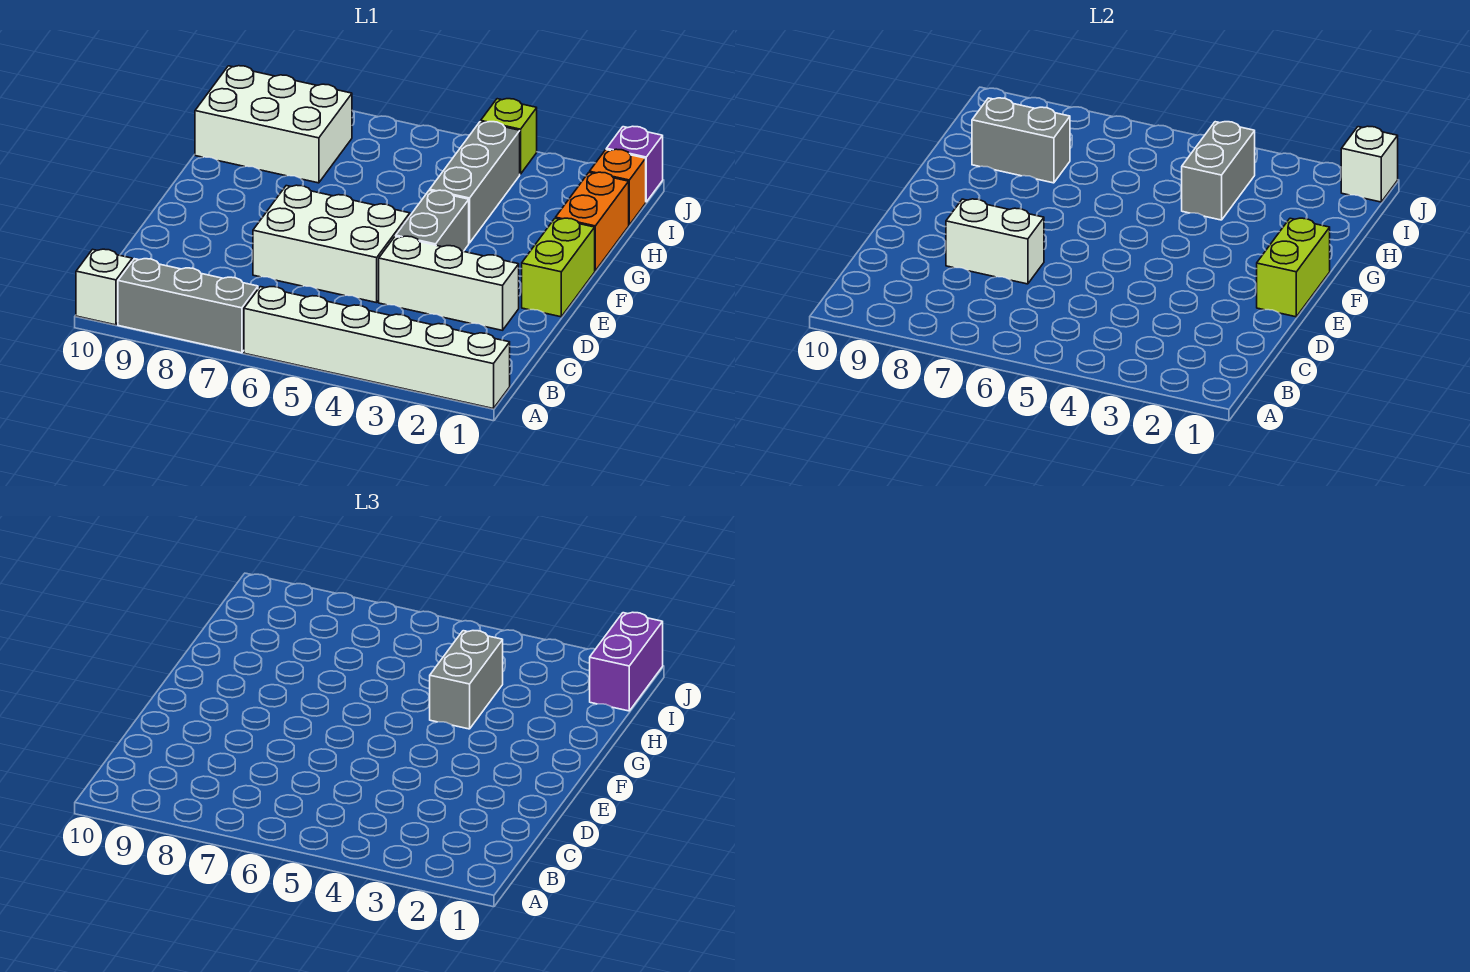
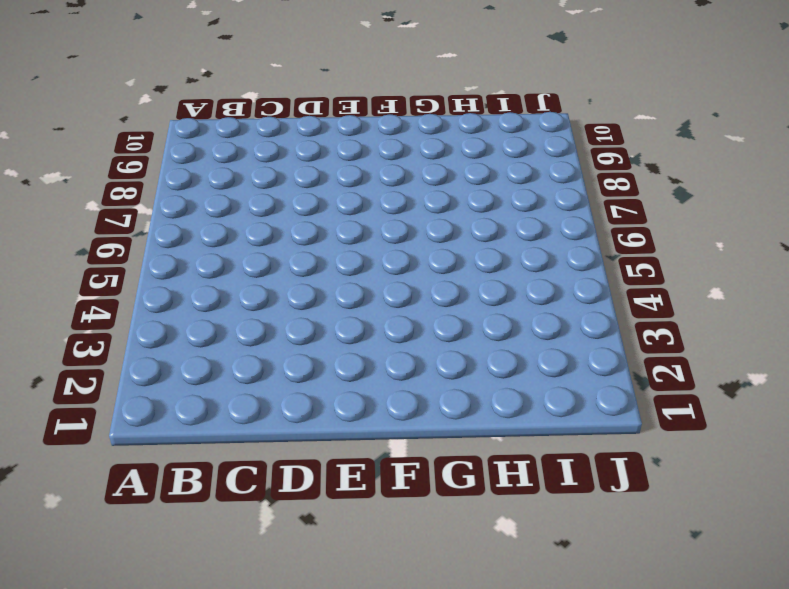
none -> white brick A1:A6 level 1
none -> grey brick A7:A9 level 1
none -> white brick A10 level 1

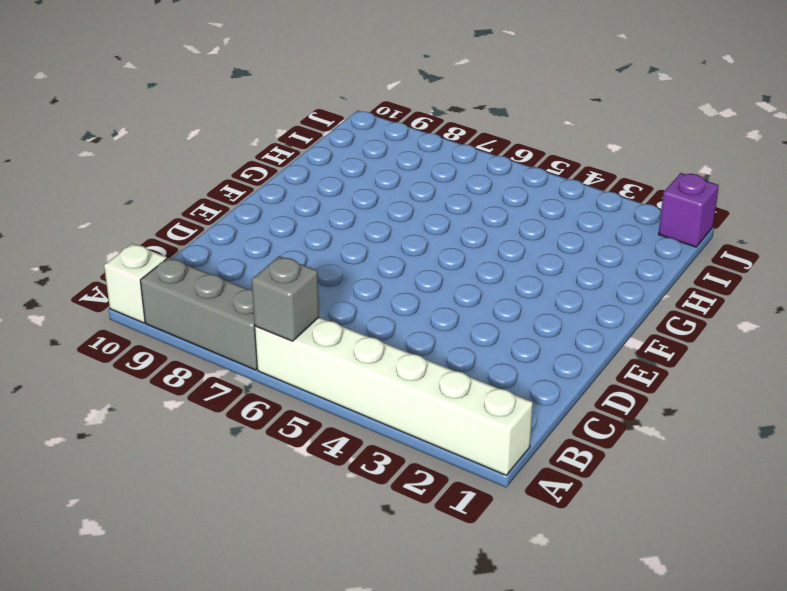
grey brick A6 level 2 -> none
none -> white brick D2:D4 level 1
none -> white brick D5:E7 level 1
none -> lime brick E1:F1 level 1

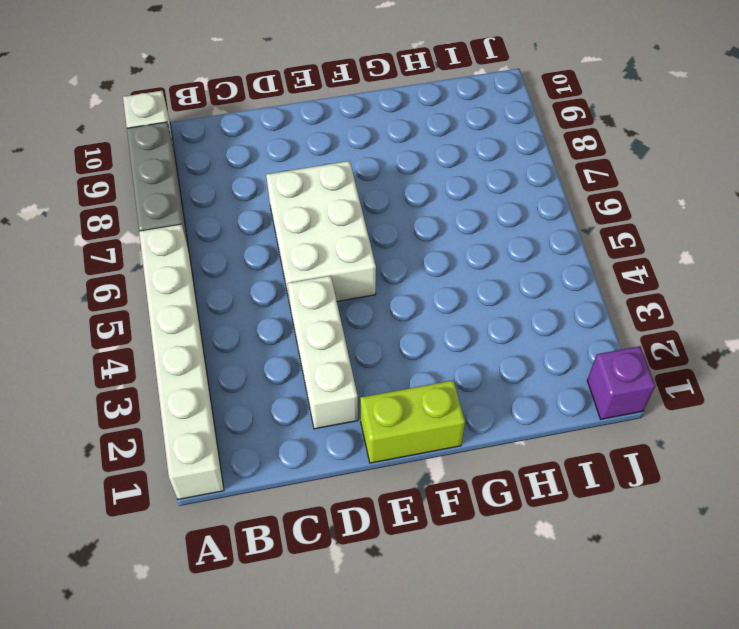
none -> grey brick E4:F4 level 1
none -> orange brick G1:H1 level 1
none -> grey brick G4:I4 level 1

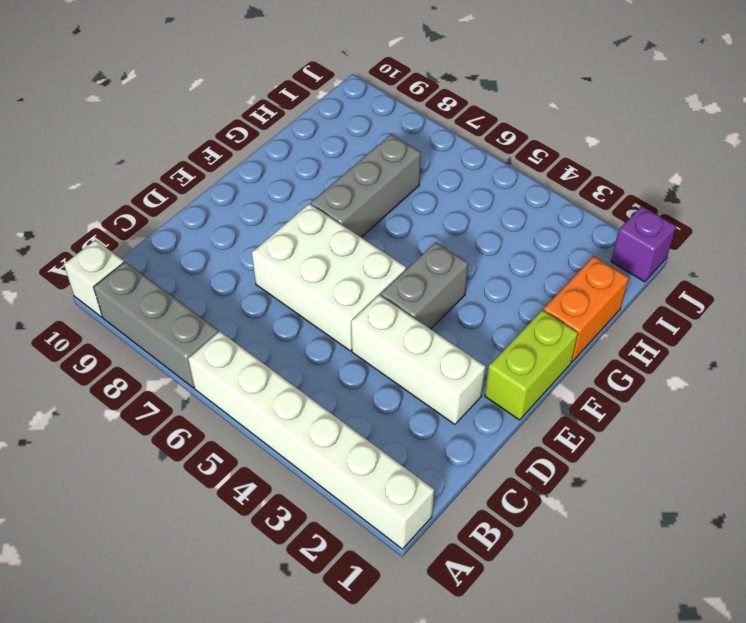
grey brick F7:H7 level 1 -> grey brick G4:I4 level 1
none -> white brick H8:I10 level 1
none -> orange brick I1 level 1
none -> lime brick J4 level 1

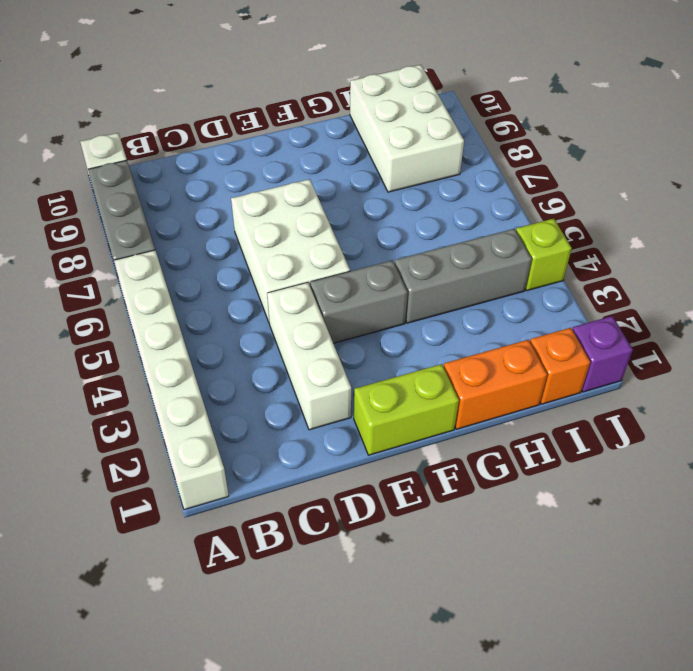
none -> white brick D7:D8 level 2
none -> lime brick E1:F1 level 2
none -> grey brick H4:I4 level 2

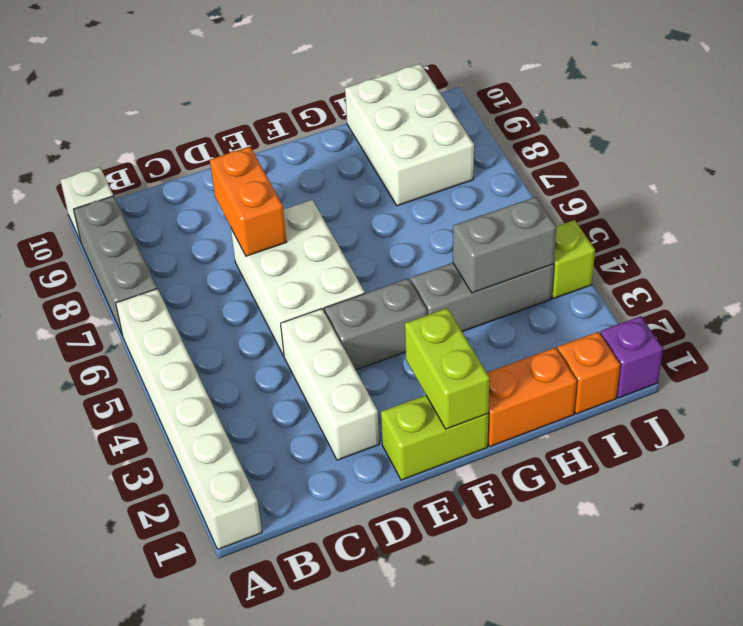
orange brick D7:D8 level 2 -> white brick D7:D8 level 2
lime brick F1:F2 level 2 -> lime brick E1:F1 level 2
none -> grey brick H8:H9 level 2
none -> white brick J1 level 2
none -> grey brick G4:H4 level 3

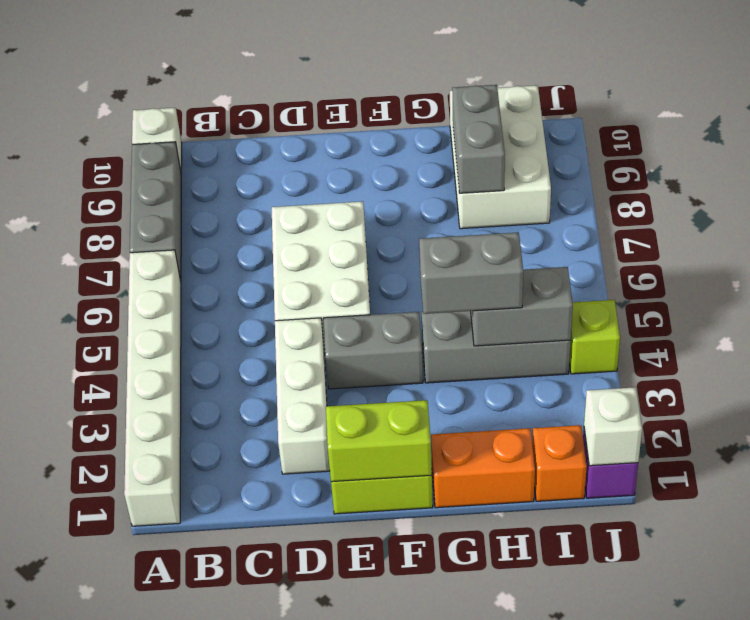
none -> white brick D7:D8 level 2
none -> purple brick I1:J1 level 3

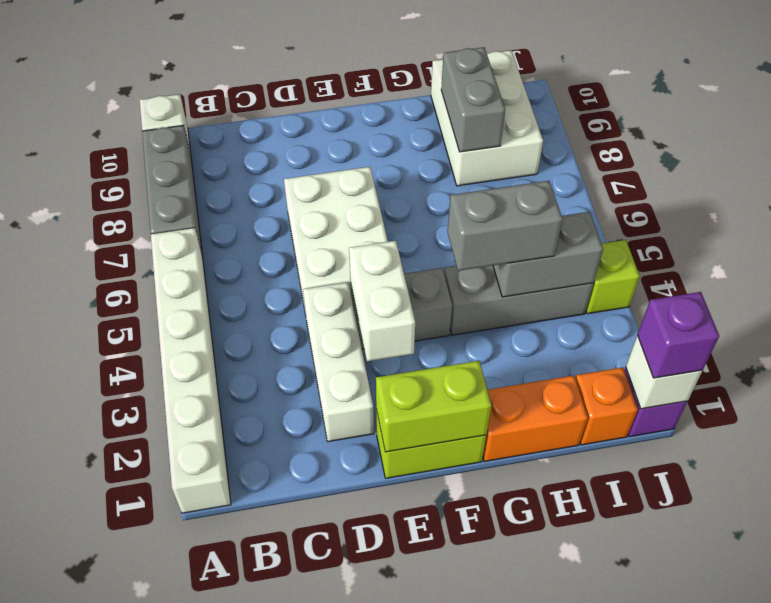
white brick E3:E4 level 2 -> white brick D7:D8 level 2
purple brick J1 level 3 -> purple brick I1:J1 level 3

